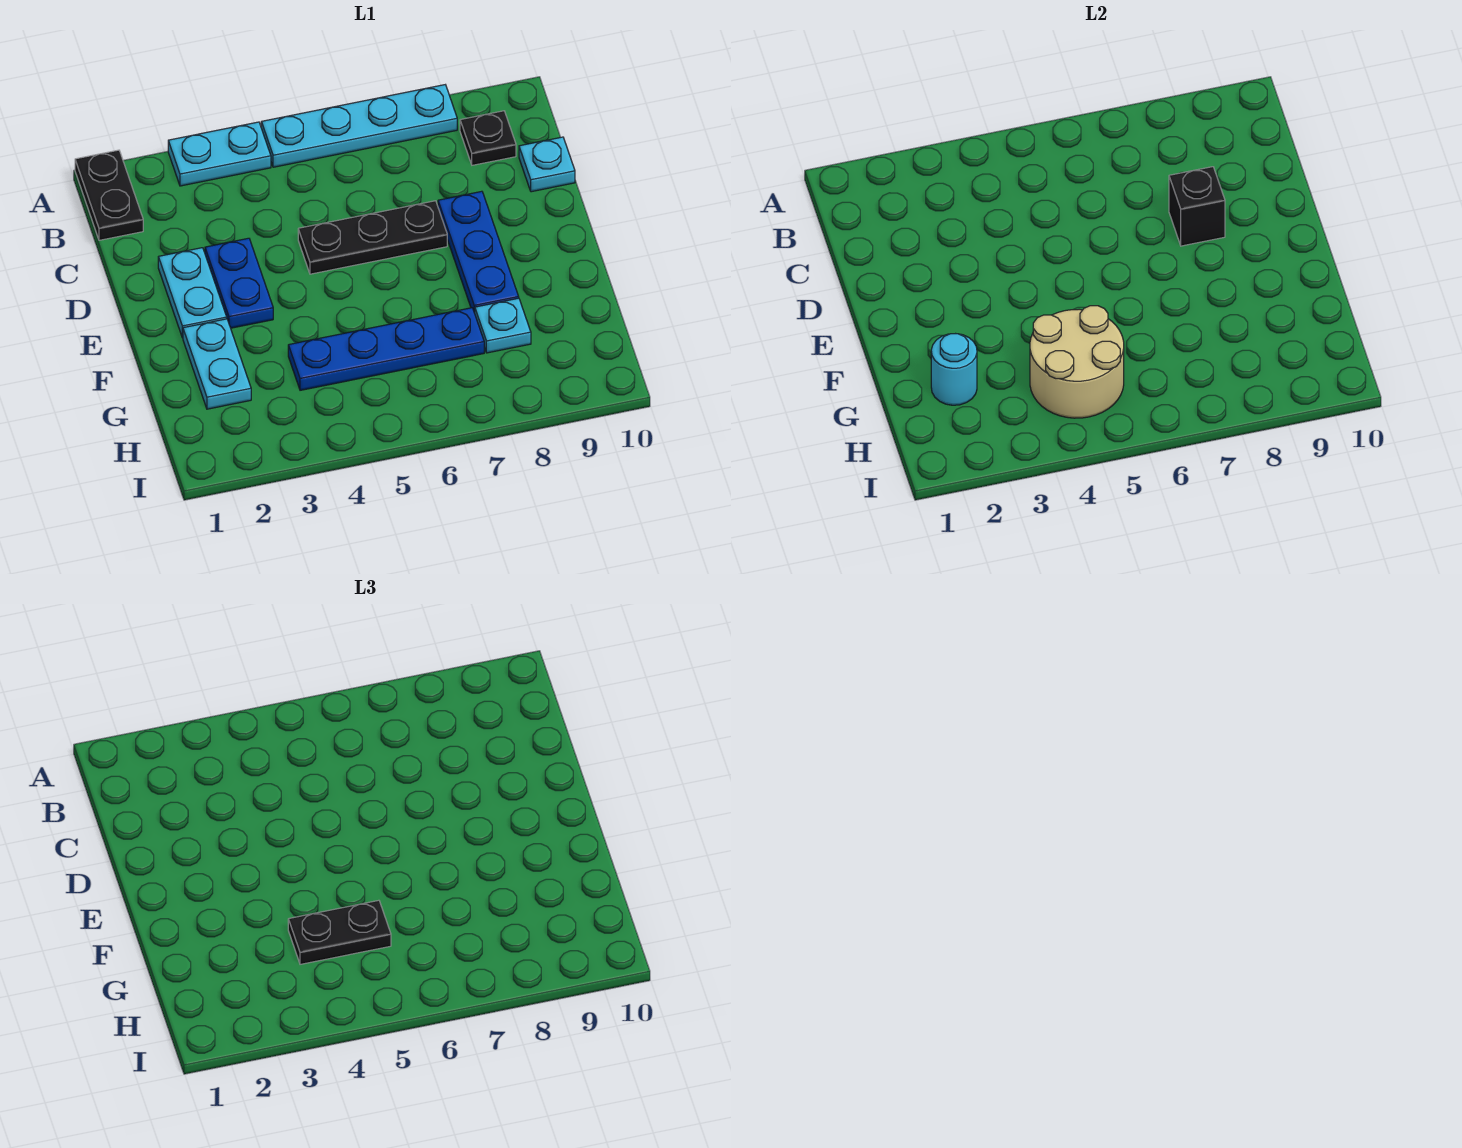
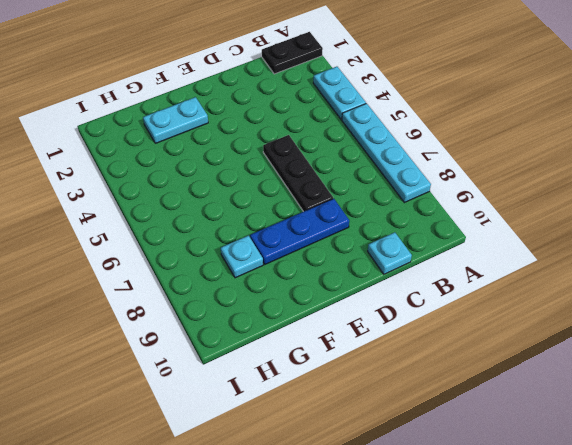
none -> black plate B9 level 1
none -> cyan plate D2:E2 level 1
none -> blue plate D3:E3 level 1

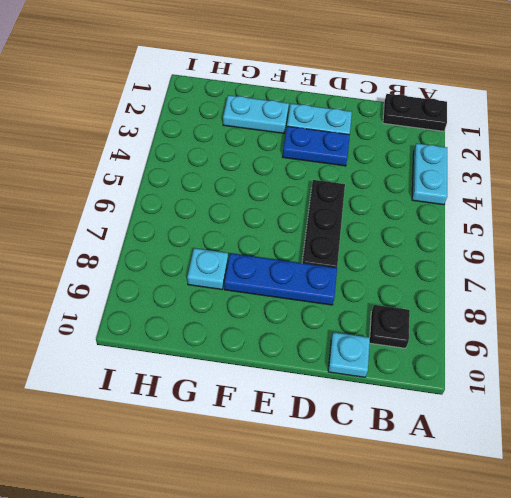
none -> cyan plate A5:A8 level 1
none -> blue plate G4:G7 level 1
none -> black brick D8 level 2

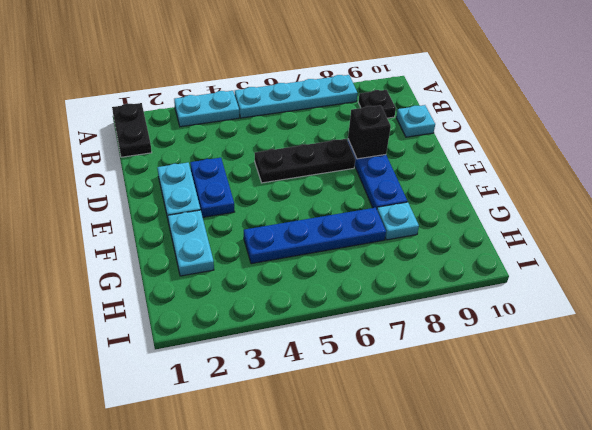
none -> cyan round brick G2 level 2
none -> tan round brick G4:H5 level 2
none -> black plate G4:G5 level 3

